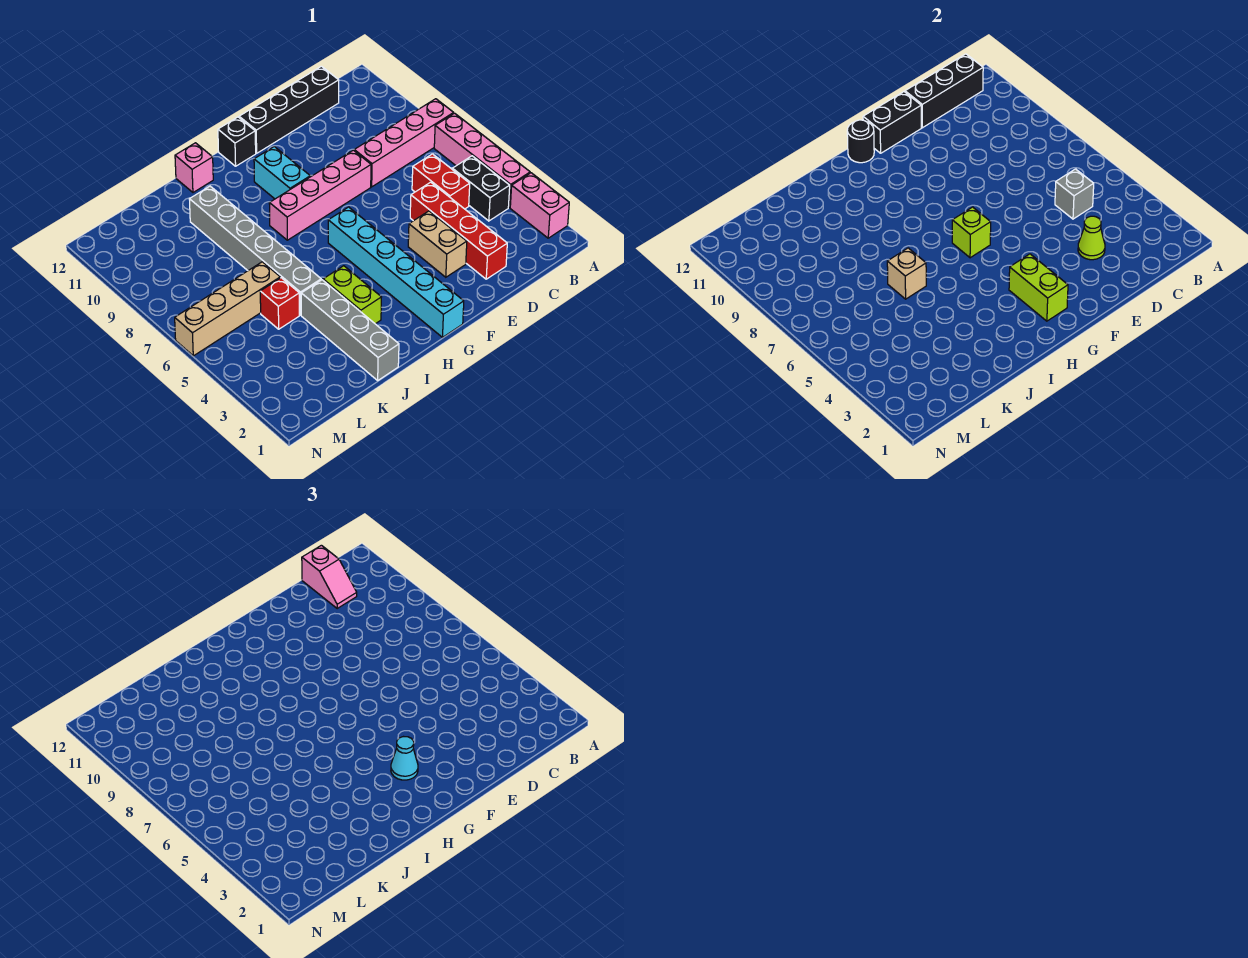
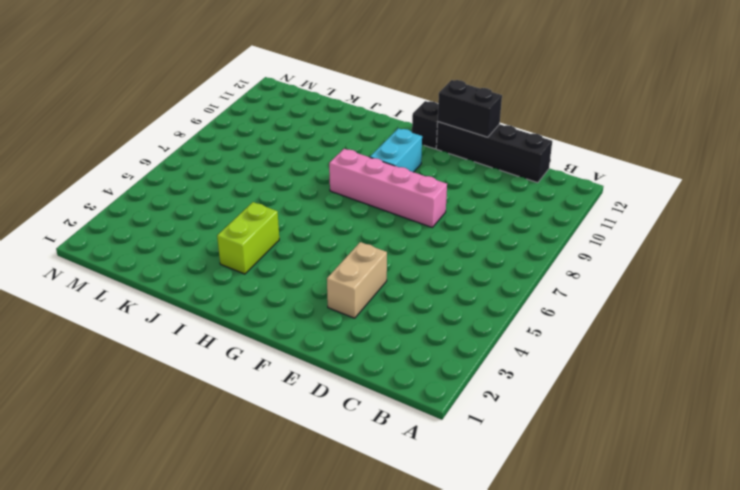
none -> pink brick A2:A3 level 1
none -> pink brick A4:A7 level 1
none -> pink brick A8:D8 level 1

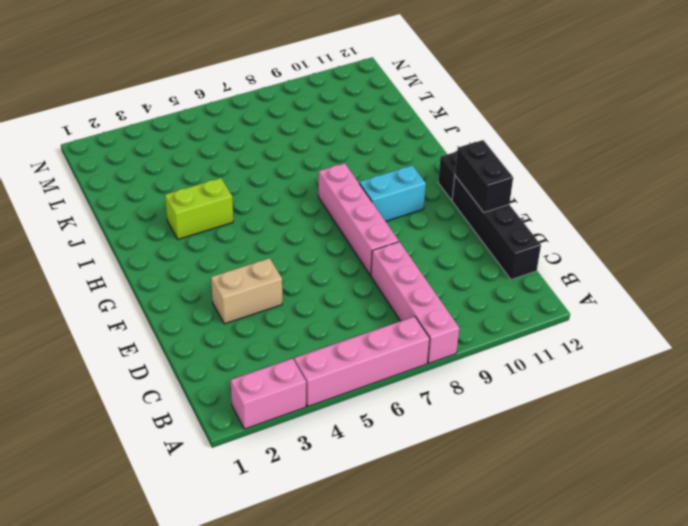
none -> black brick B4:B5 level 1
none -> red brick C5:C6 level 1
none -> red brick D2:D5 level 1

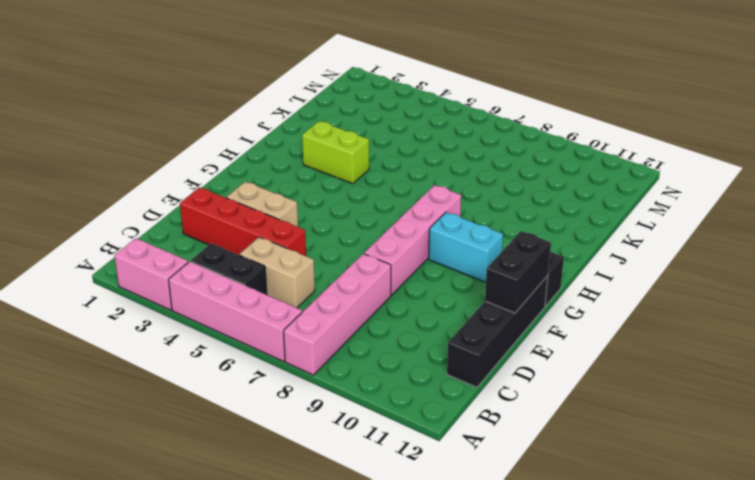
tan brick C5:C6 level 1 -> red brick C5:C6 level 1
none -> cyan brick G1:G6 level 1
none -> pink brick I12 level 1
none -> grey brick J1:J4 level 1

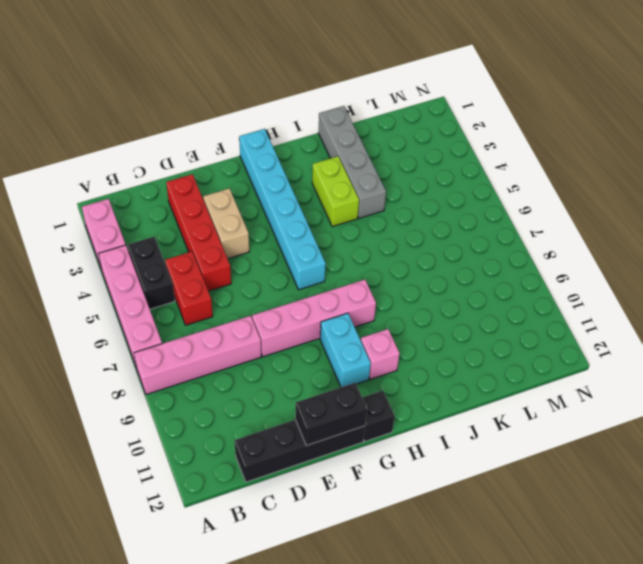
pink brick H10 level 1 -> pink brick I12 level 1
none -> grey brick J5:J10 level 1
none -> red brick K5 level 1
none -> tan brick K6:N6 level 1

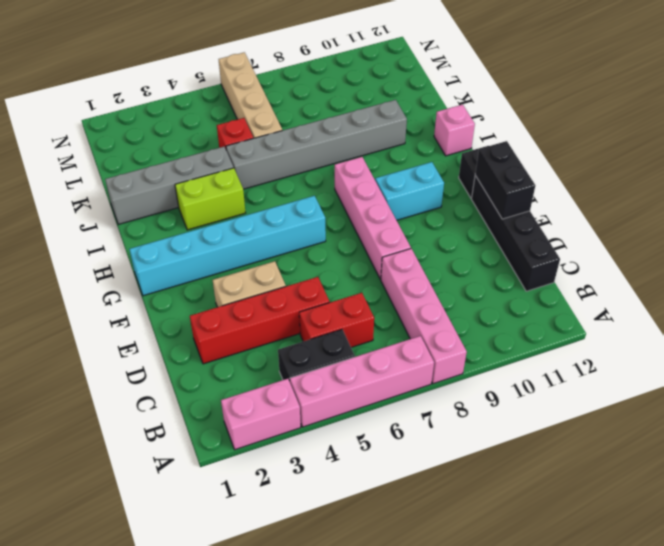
none -> black brick B12:D12 level 2
none -> grey brick C5 level 2
none -> lime cone D3 level 2

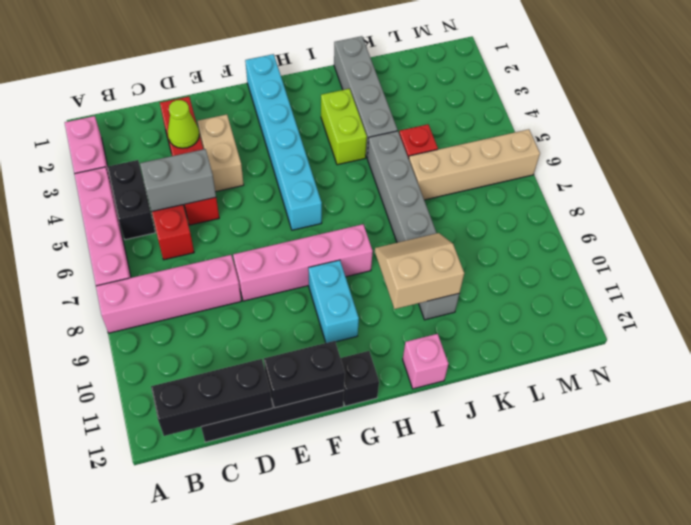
grey brick C5:D5 level 2 -> grey brick C5 level 2
tan slope I9:J10 level 2 top 10 -> none
none -> lime brick G2:G3 level 2
none -> lime brick G6 level 2
none -> black round brick G12 level 2

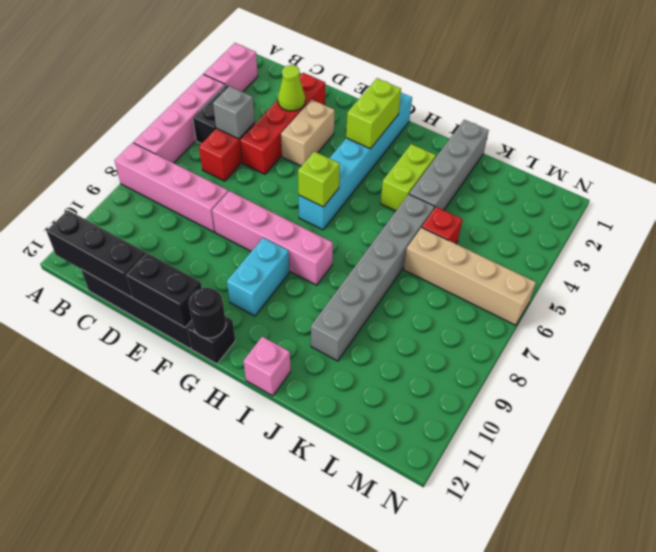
none -> tan brick J6 level 2
none -> pink slope C11:C12 level 3 top 12
none -> cyan cone G3 level 3

